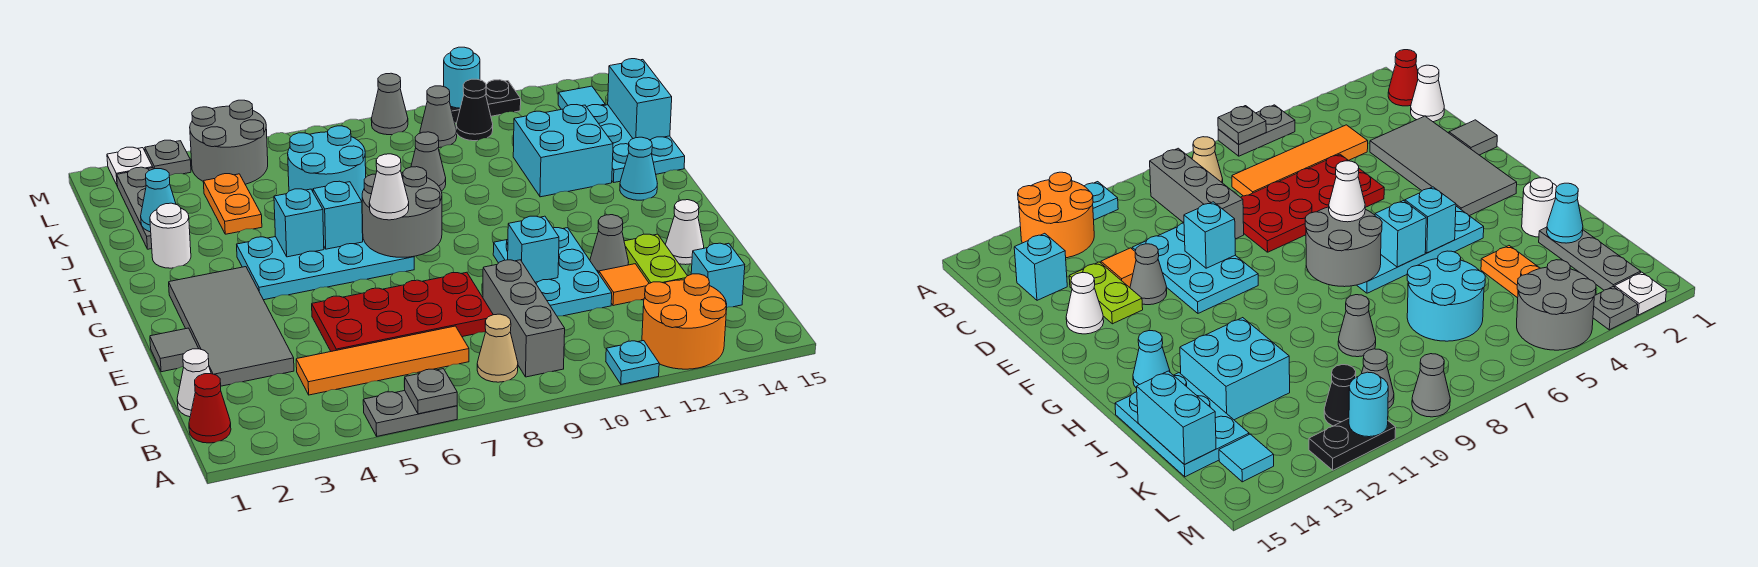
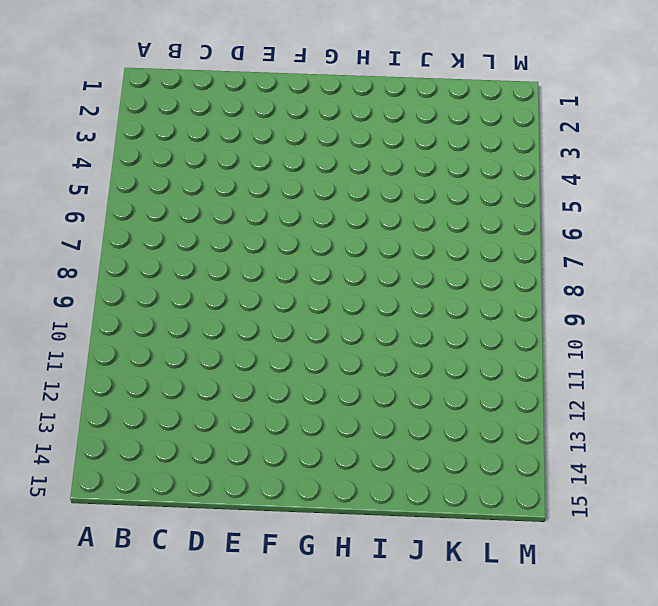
none -> grey plate A5:A6 level 1
none -> cyan plate A11 level 1
none -> orange round brick A12:B13 level 1
none -> red cone B1 level 1

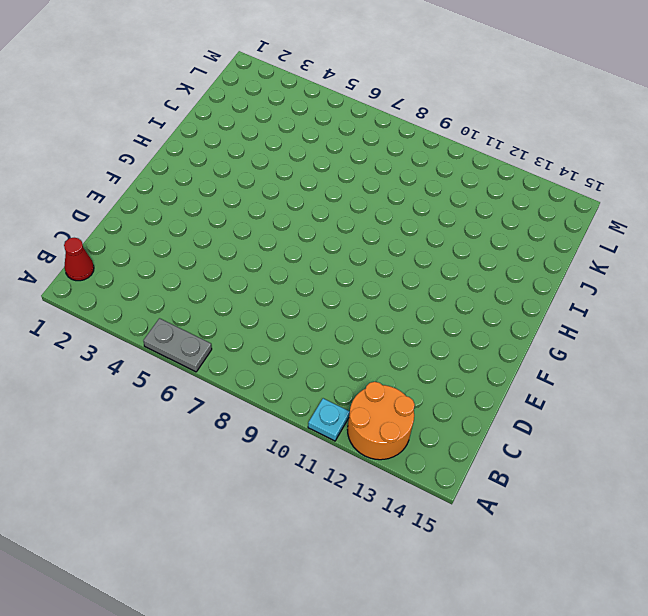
none -> tan cone B8 level 1
none -> grey brick B9:D9 level 1
none -> white cone C1 level 1
none -> orange tile C4:C7 level 1

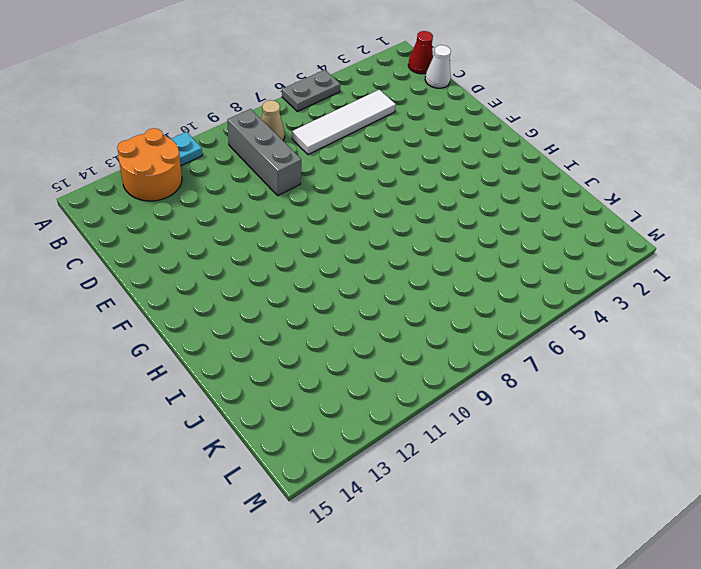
white tile C4:C7 level 1 -> orange tile C4:C7 level 1
none -> cyan brick C14 level 1
none -> grey tile D2:G3 level 1
none -> red plate D5:E8 level 1
none -> cyan plate D10:F11 level 1

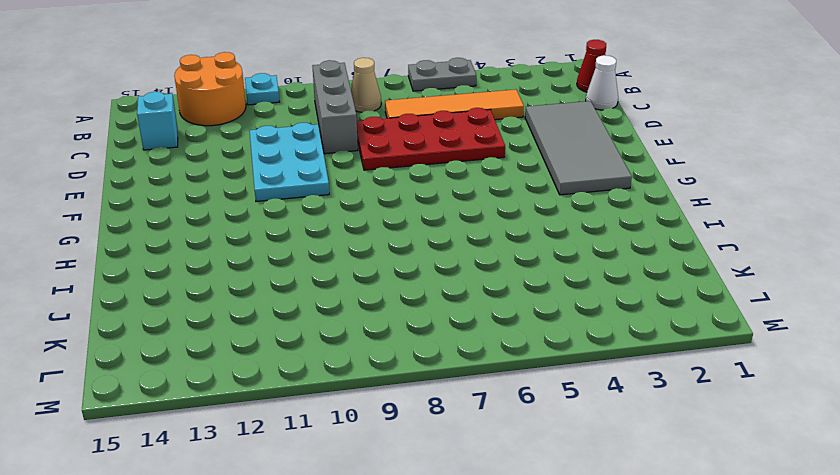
none -> orange tile D12 level 1
none -> lime plate D13:E13 level 1
none -> grey tile E1 level 1
none -> grey cone E12 level 1

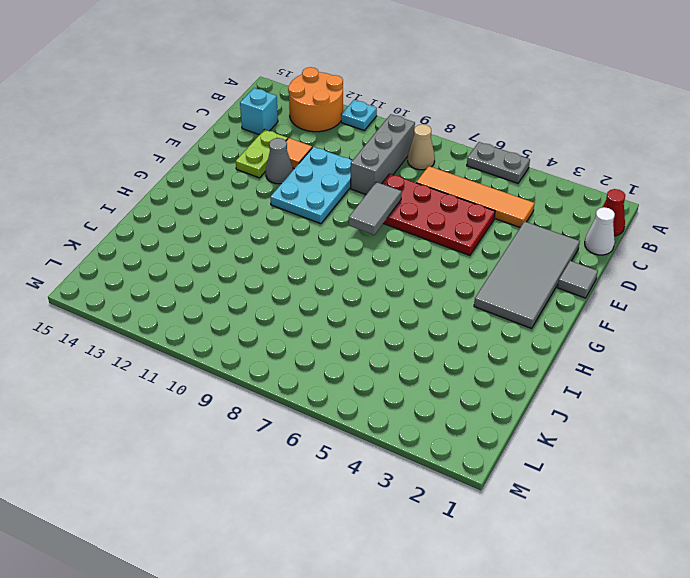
grey tile E8:F8 level 2 -> none
none -> white cone E14 level 1
none -> cyan plate G4:H7 level 1
none -> cyan cone H14 level 1
none -> white round brick I2 level 1

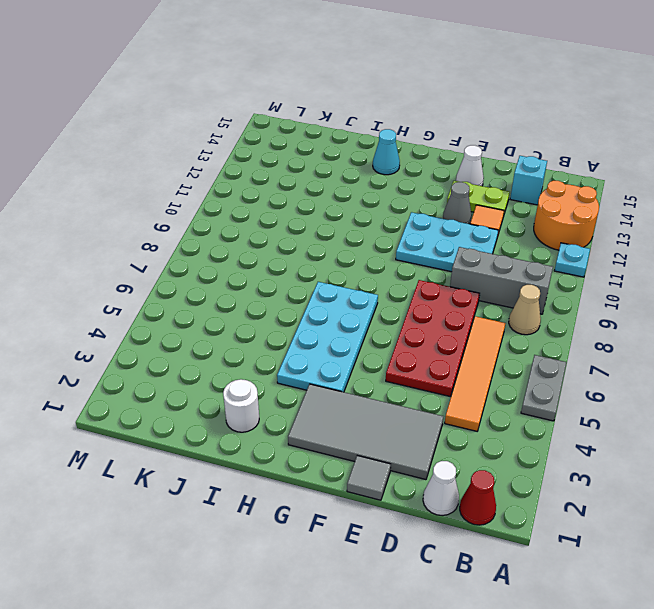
none -> cyan brick I12:J13 level 1
none -> cyan plate I14:K15 level 1
none -> grey plate J2:L2 level 1
none -> orange plate J4:K4 level 1

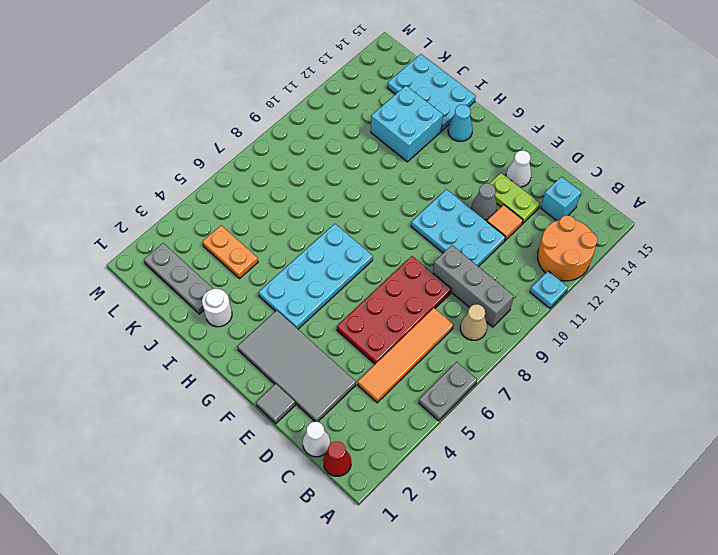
none -> cyan round brick J6:K7 level 1
none -> grey cone J9 level 1
none -> grey round brick L4:M5 level 1
none -> grey cone L10 level 1

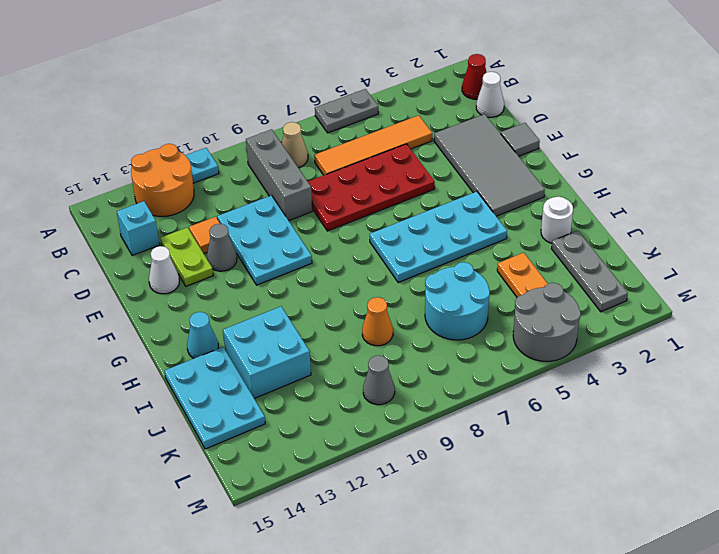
orange cone J9 level 1 -> grey cone J9 level 1
none -> black cone L11 level 1
none -> cyan tile L14 level 1
none -> white plate M2 level 1
none -> grey plate M3 level 1

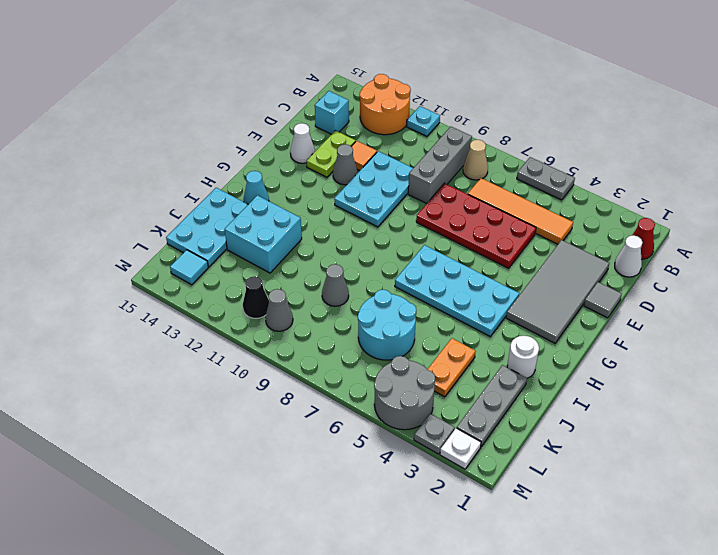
none -> grey cone M9 level 1
none -> black plate M11:M12 level 1
none -> grey plate A6 level 2
none -> cyan brick E10 level 2

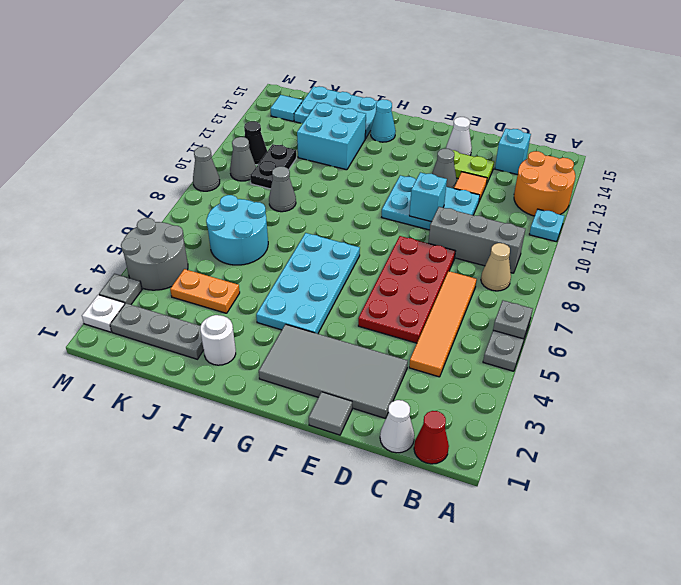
black plate K10:K11 level 1 -> black plate M11:M12 level 1
none -> grey round brick G7:H8 level 2
none -> cyan brick H5 level 2
none -> cyan brick H6 level 2
none -> cyan cone J2 level 2

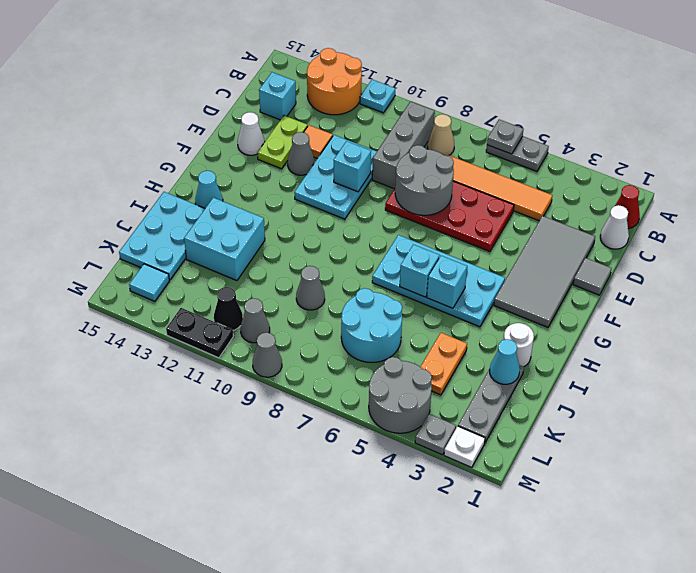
grey round brick D7:E8 level 2 -> grey round brick G7:H8 level 2
none -> cyan brick J15:K15 level 2
none -> cyan round brick M11 level 2
none -> white cone G7 level 3

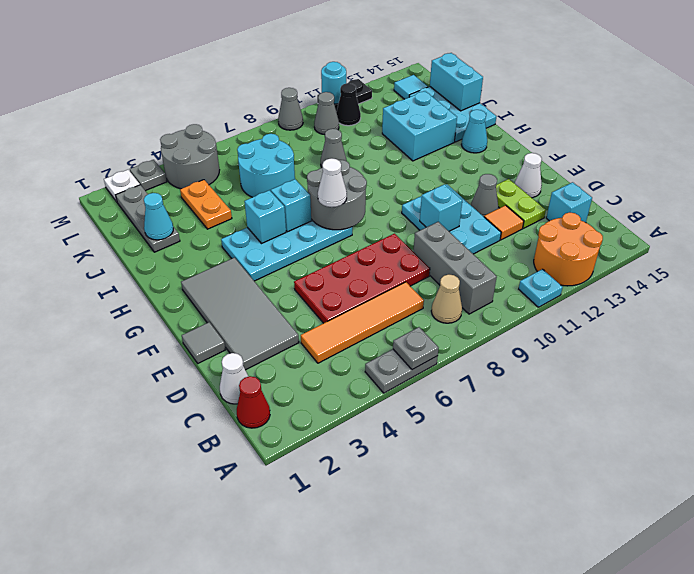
none -> white round brick I2 level 1

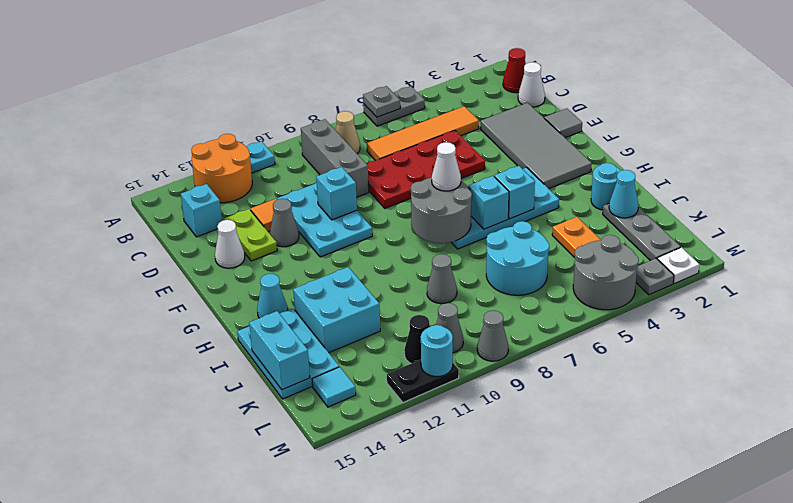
cyan round brick I2 level 1 -> white round brick I2 level 1

